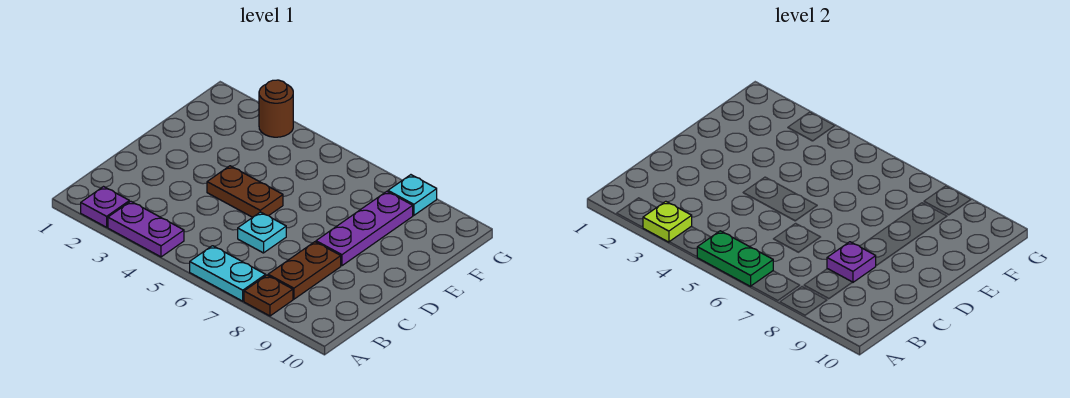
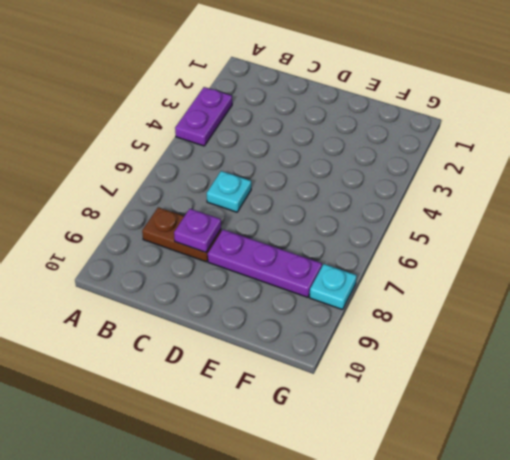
none -> purple plate A2 level 1
none -> cyan plate A6:A7 level 1
none -> brown plate A8 level 1

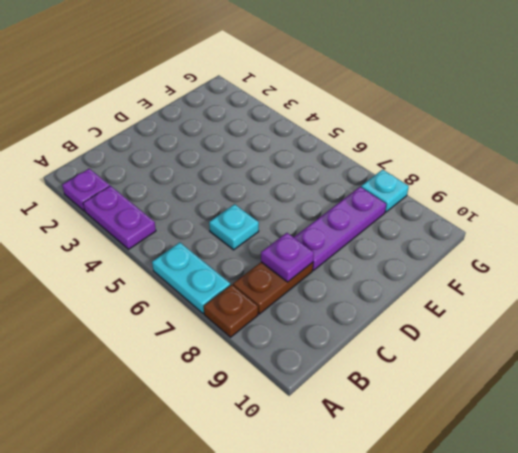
none -> brown plate D4:D5 level 1
none -> brown round brick G3 level 1
none -> lime plate A3 level 2

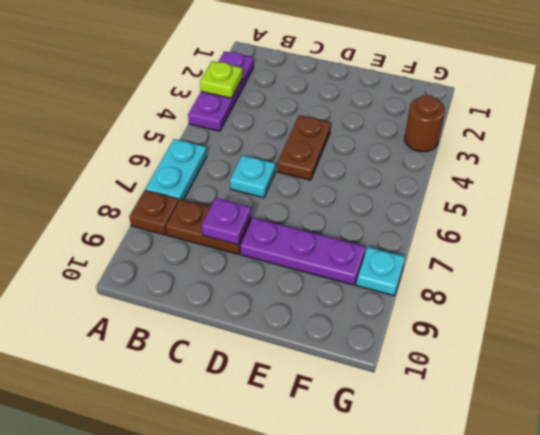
none -> green plate A5:A6 level 2

